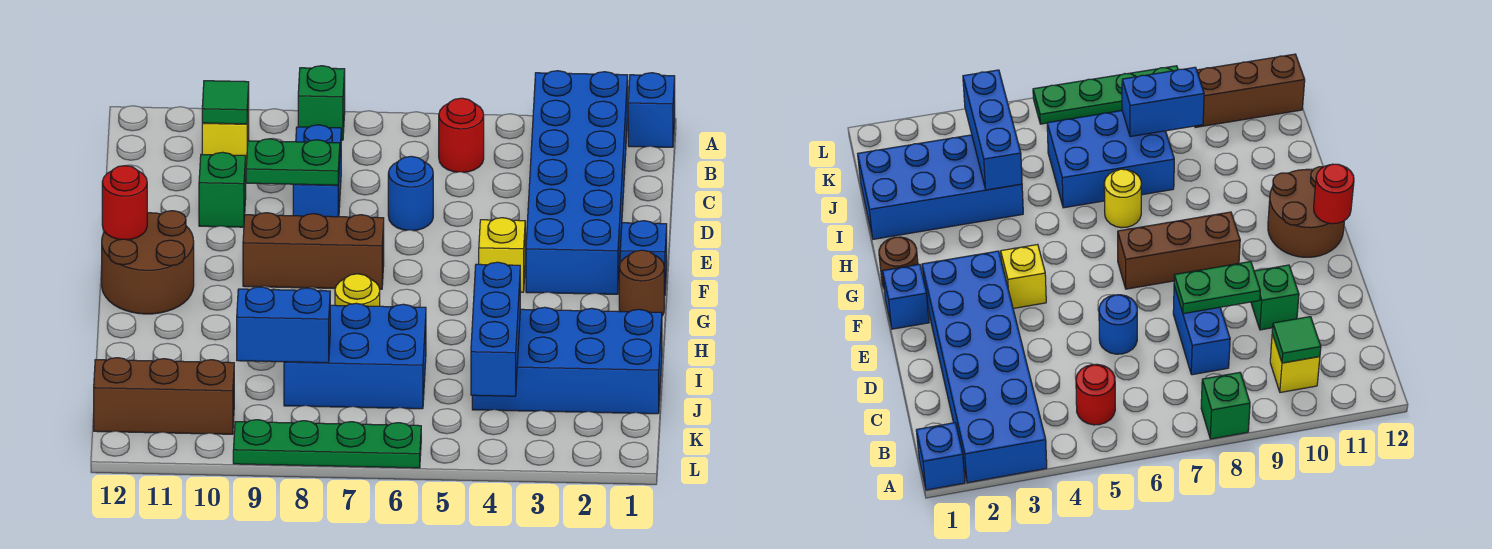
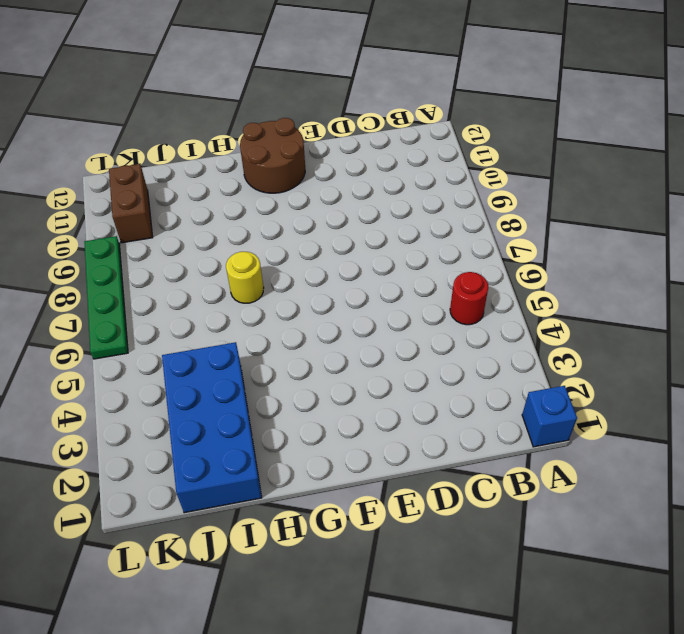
brown brick K10:K11 level 1 -> brown brick K10:K12 level 1
none -> blue brick A2:F3 level 1
none -> green brick A8 level 1
none -> yellow brick B10 level 1

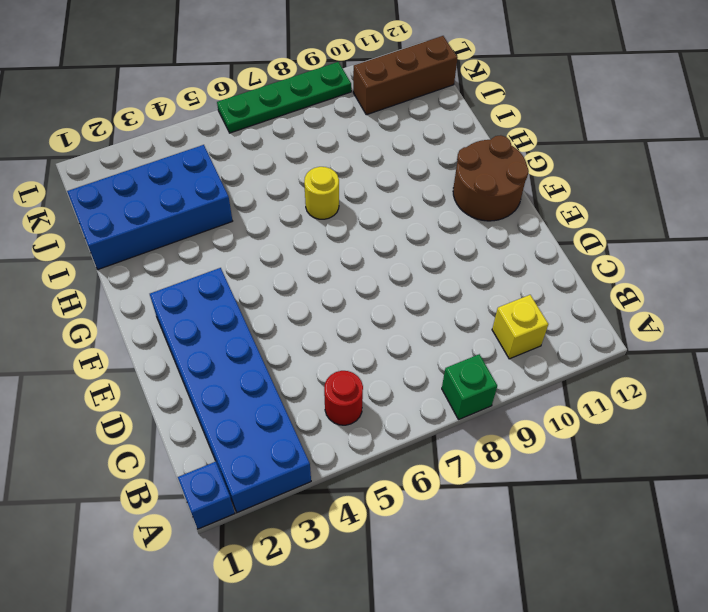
none -> blue brick C8:D8 level 1
none -> blue round brick D6 level 1
none -> green brick D10 level 1

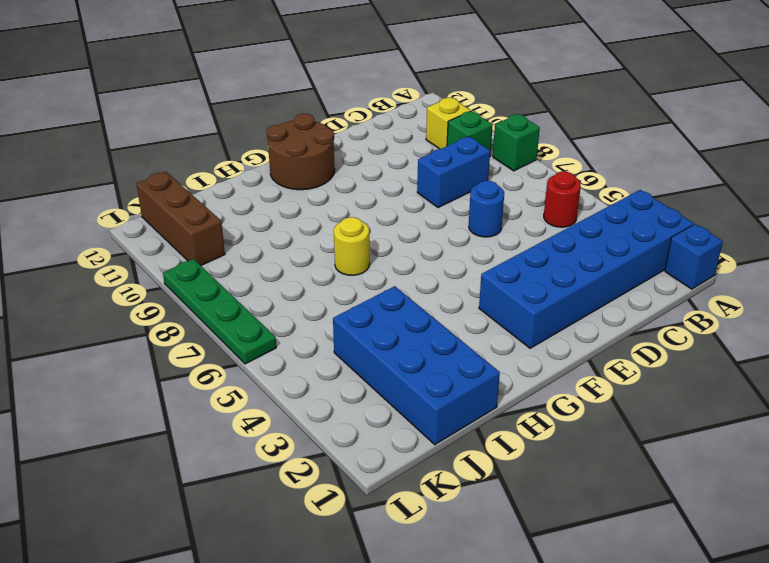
green brick B9 level 1 -> green brick D10 level 1
none -> blue brick F1 level 1
none -> yellow brick F4 level 1
none -> brown brick F7:F9 level 1

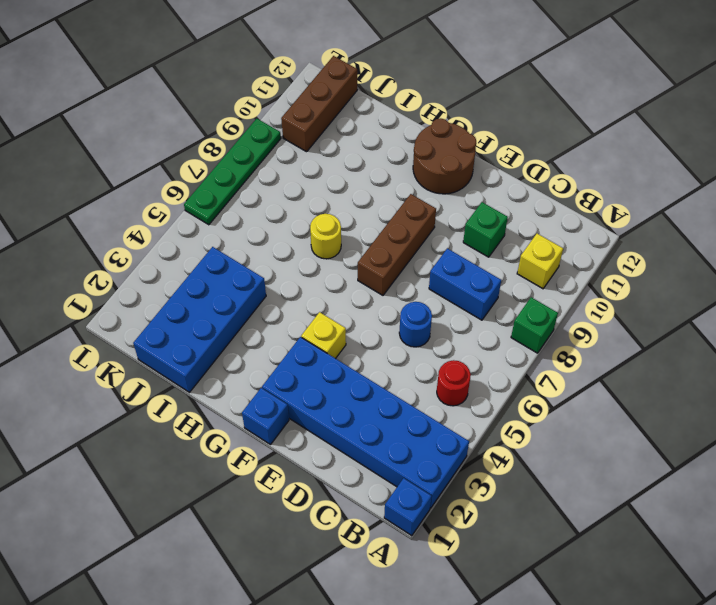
none -> brown round brick G1 level 1
none -> blue brick I6:J8 level 1
none -> green tile B10 level 2

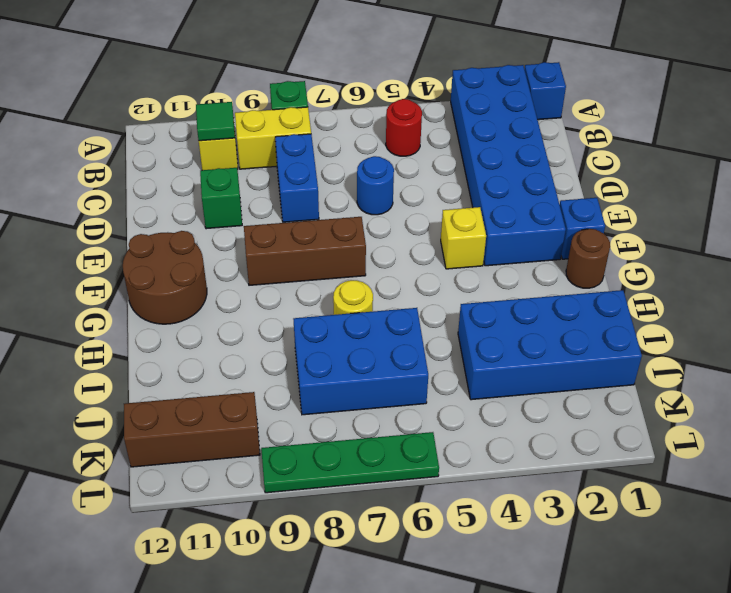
yellow brick B8:B9 level 1 -> none
none -> green plate D8:D9 level 2
none -> red round brick F12 level 2
none -> blue brick I4:K4 level 2

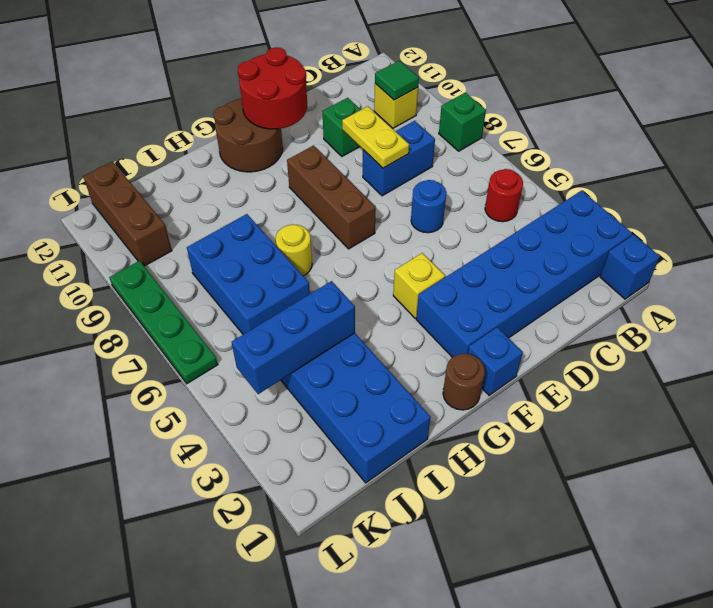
yellow plate D8:D9 level 2 -> green plate D8:D9 level 2
red round brick E11:F12 level 2 -> red round brick F12 level 2
none -> blue brick J8:J9 level 2

